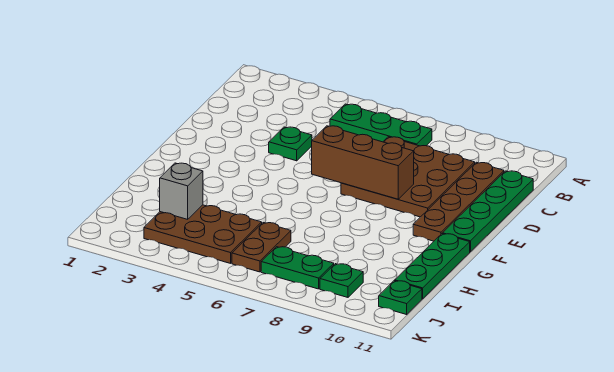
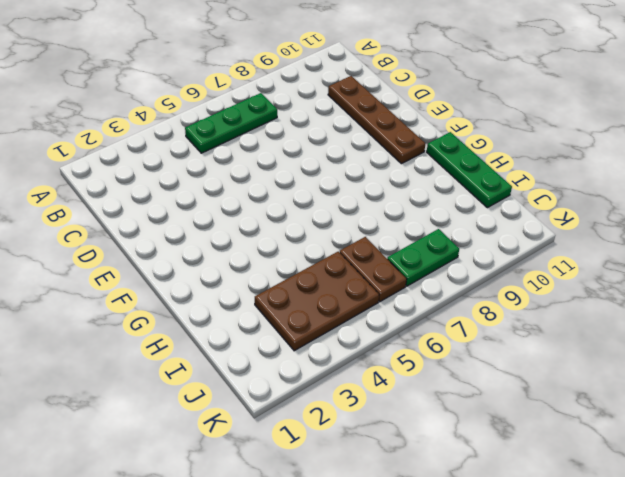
none -> brown plate C7:E9 level 1
none -> green plate C11:F11 level 1
none -> green plate D4 level 1

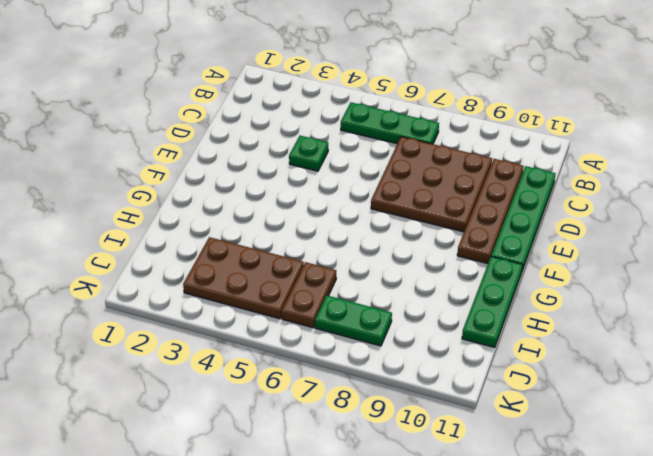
none -> green plate J9 level 1
none -> green plate J11 level 1
none -> brown brick E6:E8 level 2

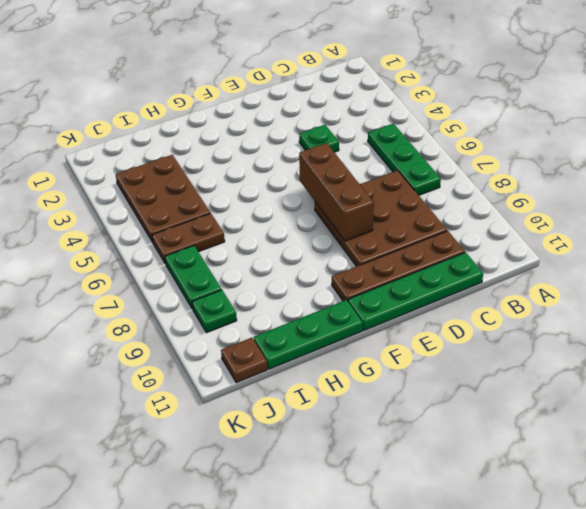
brown plate J11 level 1 -> green plate J11 level 1
none -> grey brick I3 level 2

